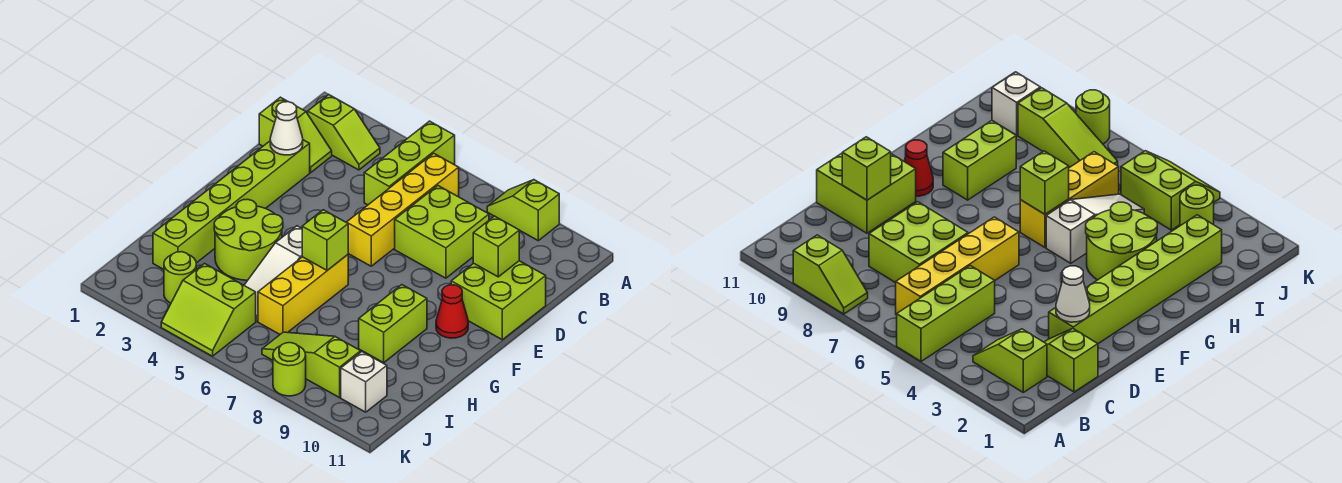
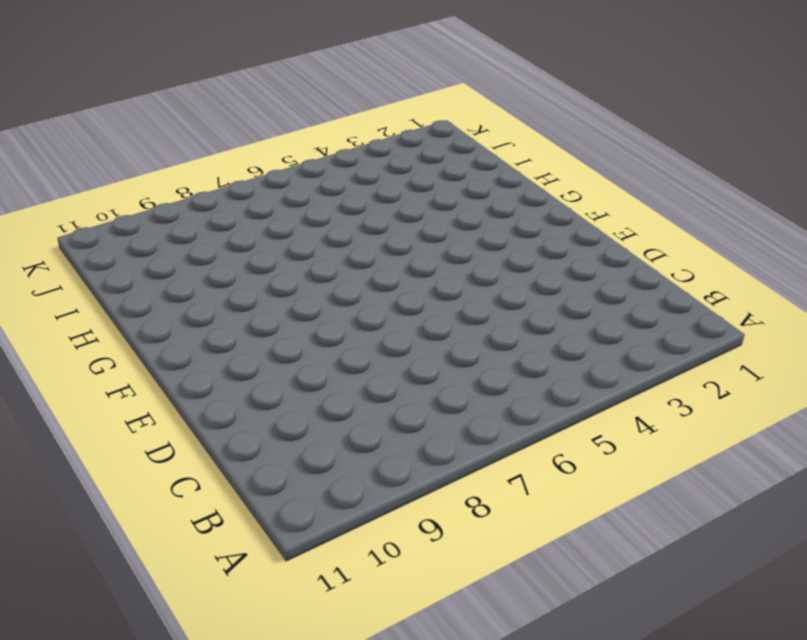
none -> lime brick A5:C5 level 1
none -> lime slope A8:A9 level 1 top 9
none -> lime slope B2:B3 level 1 top 2

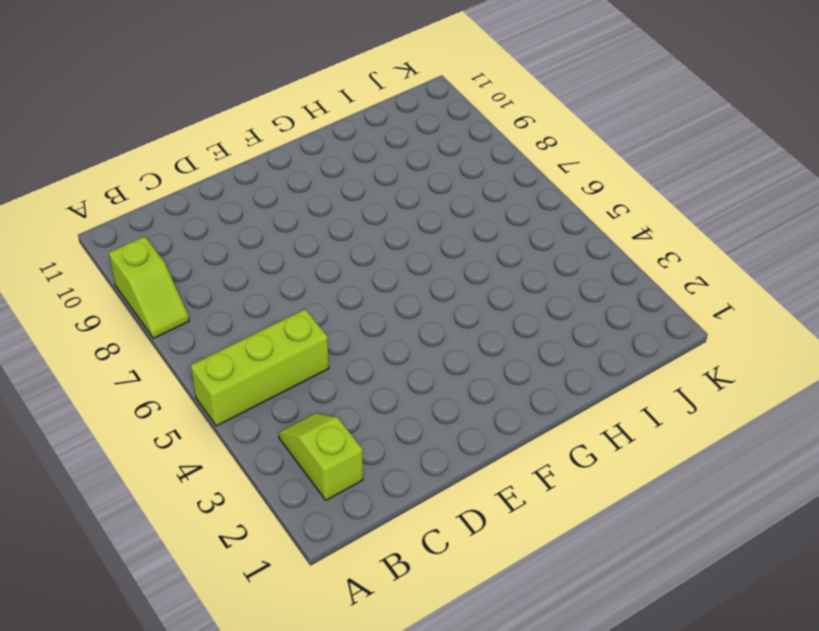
none -> yellow brick B6:E6 level 1
none -> lime slope C1:C2 level 1 top 1
none -> lime brick C7:D8 level 1

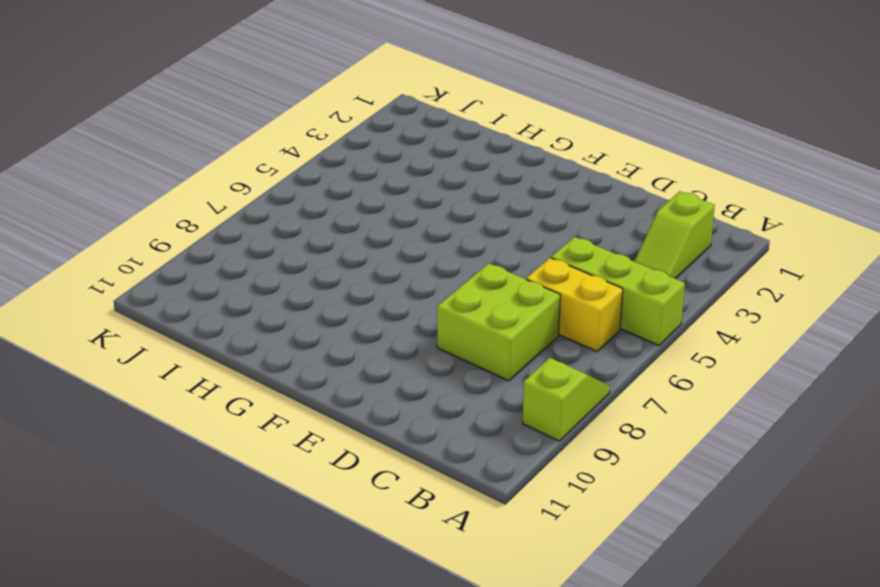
yellow brick B6:C6 level 1 -> yellow brick B6:E6 level 1
none -> lime slope C1:C2 level 1 top 1
none -> lime brick D2:I2 level 1
none -> lime brick D10:E11 level 1

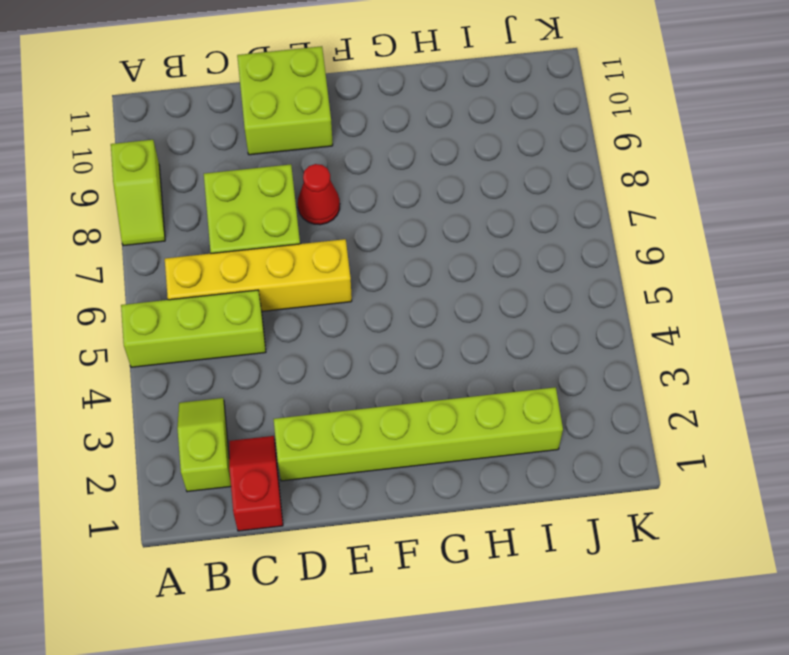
red slope C1:C2 level 1 top 1 -> lime slope C1:C2 level 1 top 1
red cone E8 level 1 -> red cone F10 level 1
none -> lime round brick G3:H4 level 1
none -> white slope G5:I5 level 1 top G
none -> yellow brick G6:I6 level 1

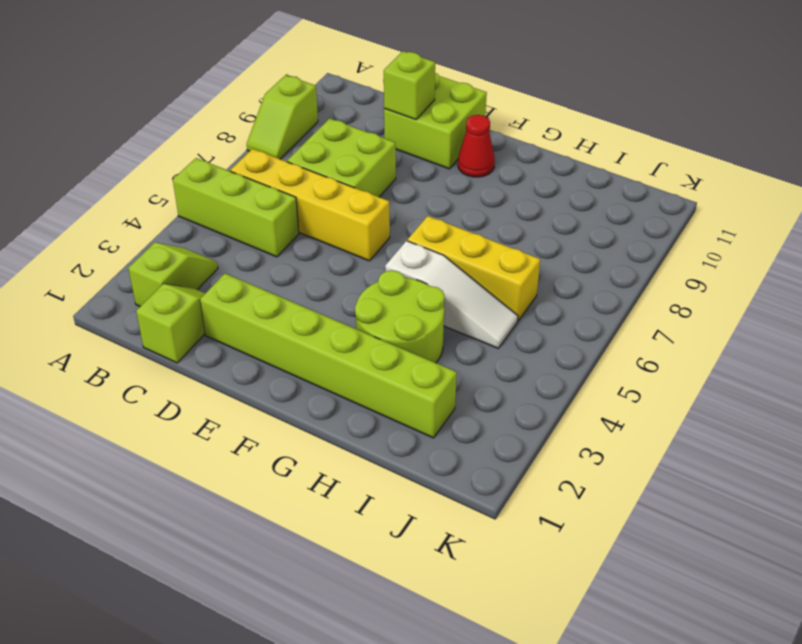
none -> lime brick G9:H9 level 1
none -> lime round brick J3 level 1
none -> lime slope J4:K5 level 1 top J

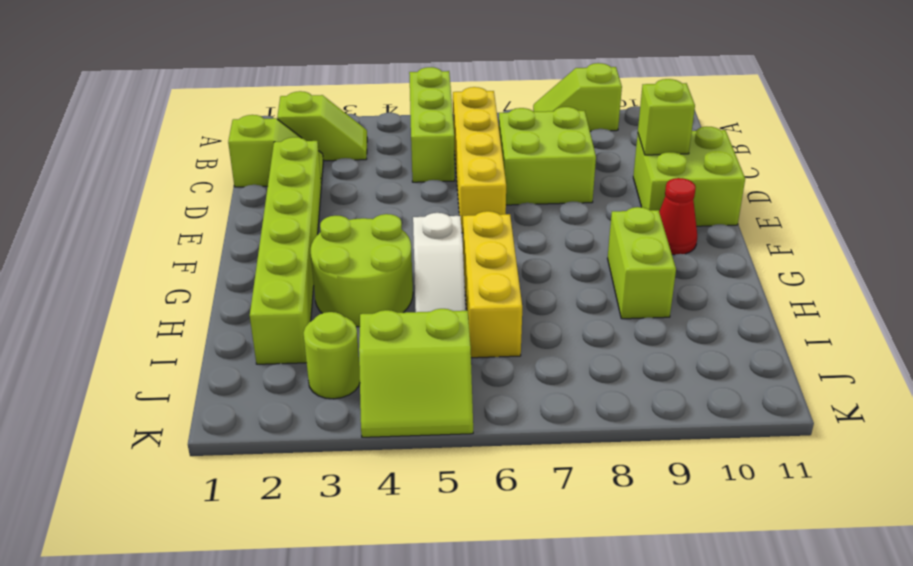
none -> lime slope J7:J9 level 1 top 9
none -> white brick J10 level 1
none -> lime round brick K8 level 1

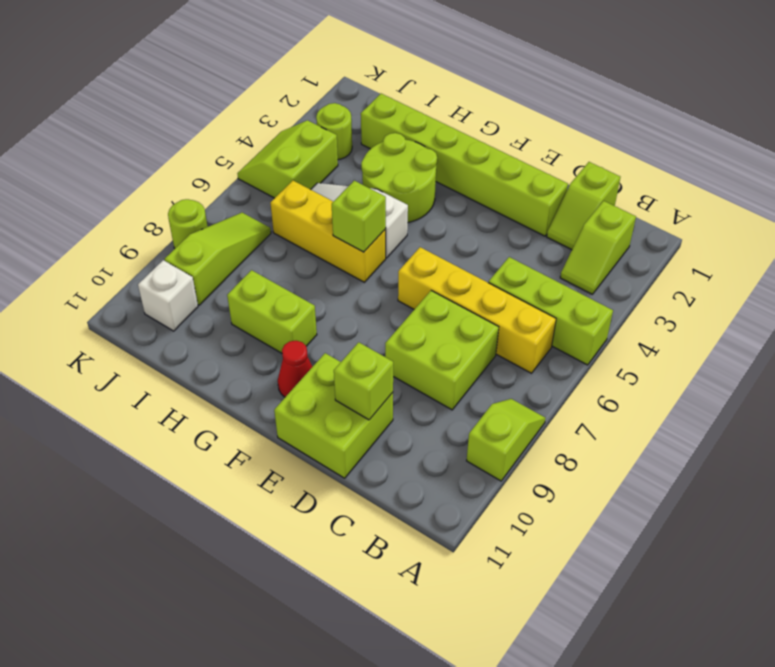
none -> white cone D2 level 2

